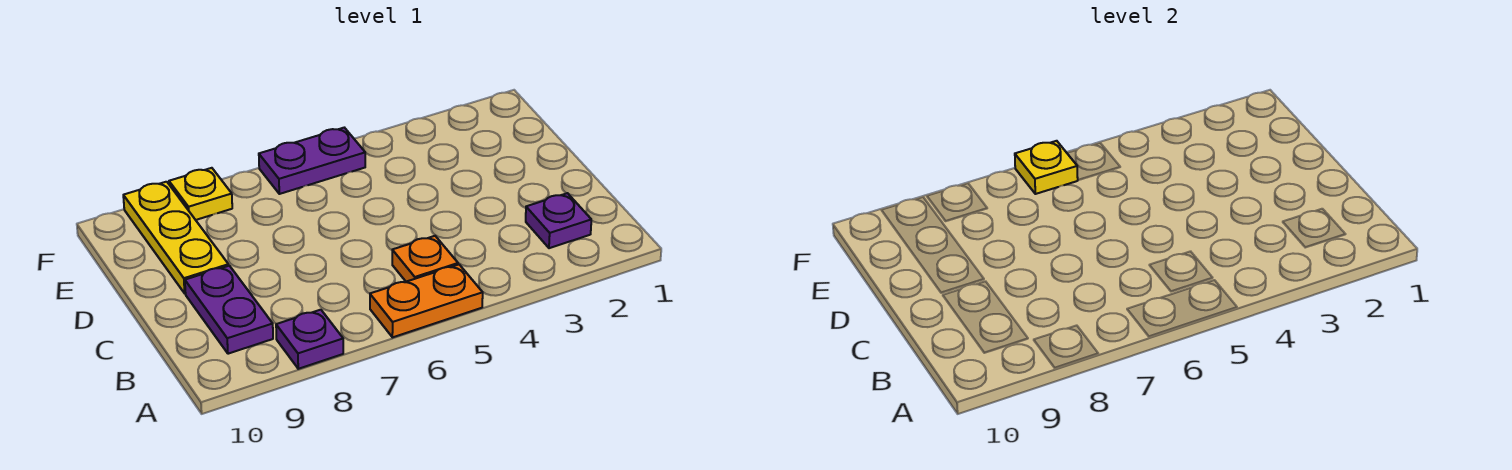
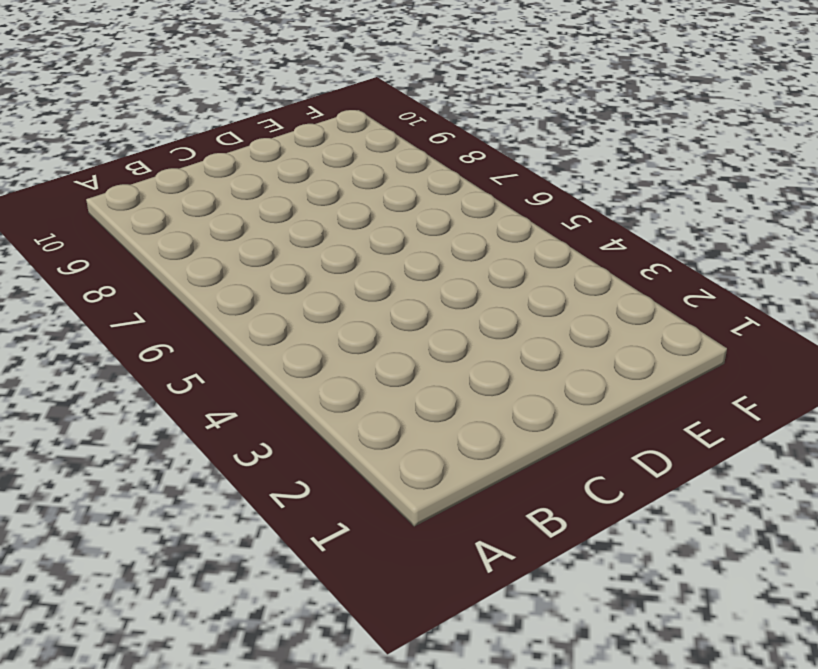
none -> orange plate A5:A6 level 1
none -> purple plate A8 level 1

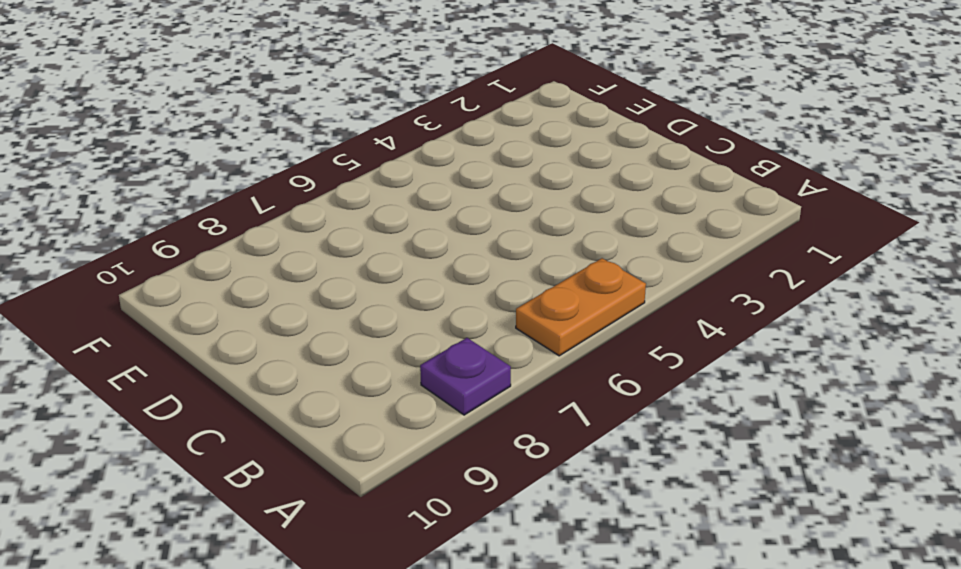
none -> purple plate B2 level 1
none -> orange plate B5 level 1

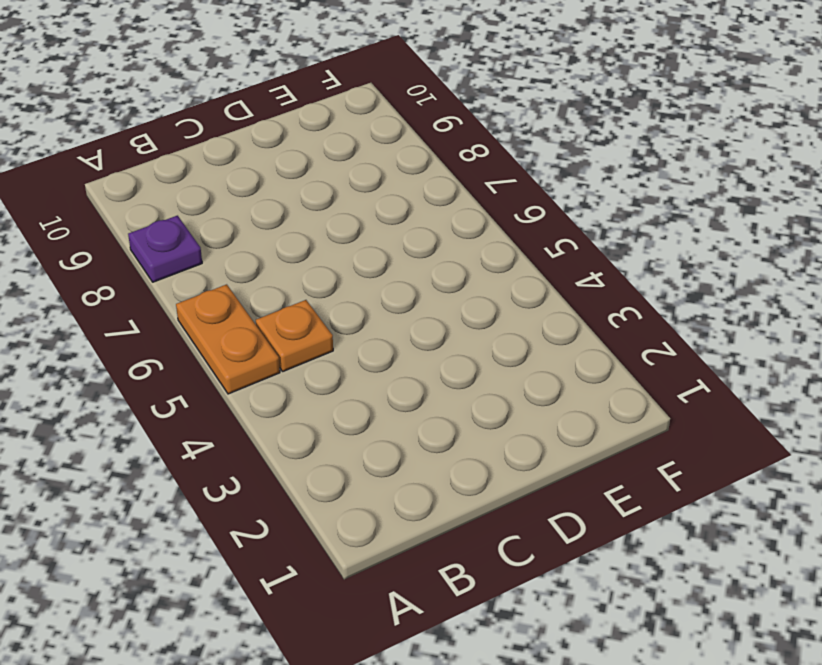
none -> purple plate B2 level 1
none -> purple plate B9:C9 level 1

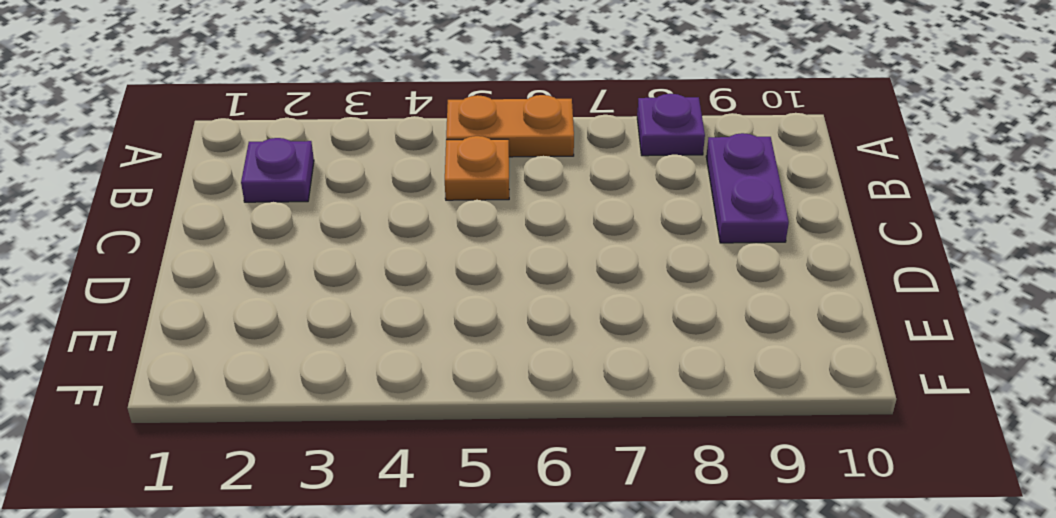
none -> yellow plate D9:F9 level 1
none -> purple plate F5:F6 level 1

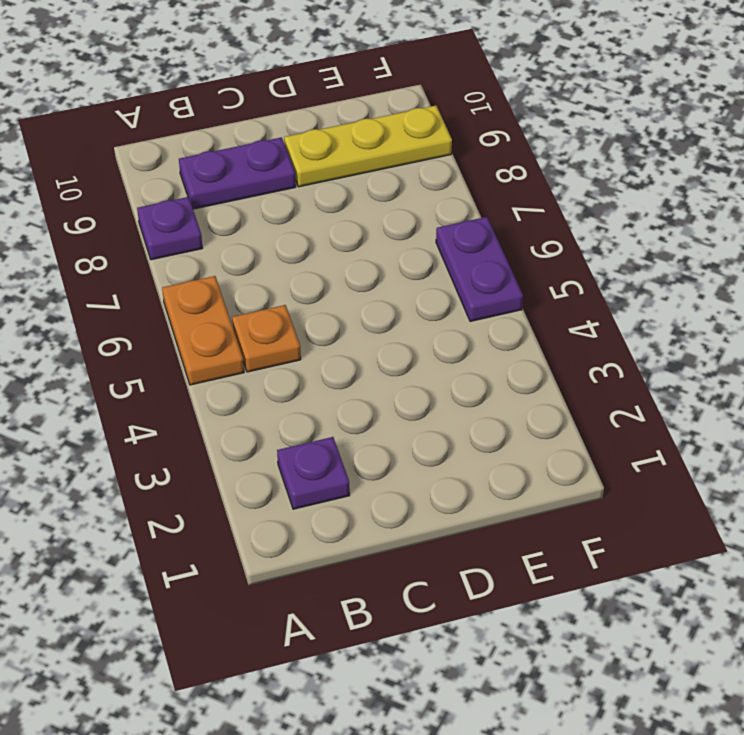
none -> yellow plate F8 level 1
none -> yellow plate F6 level 2

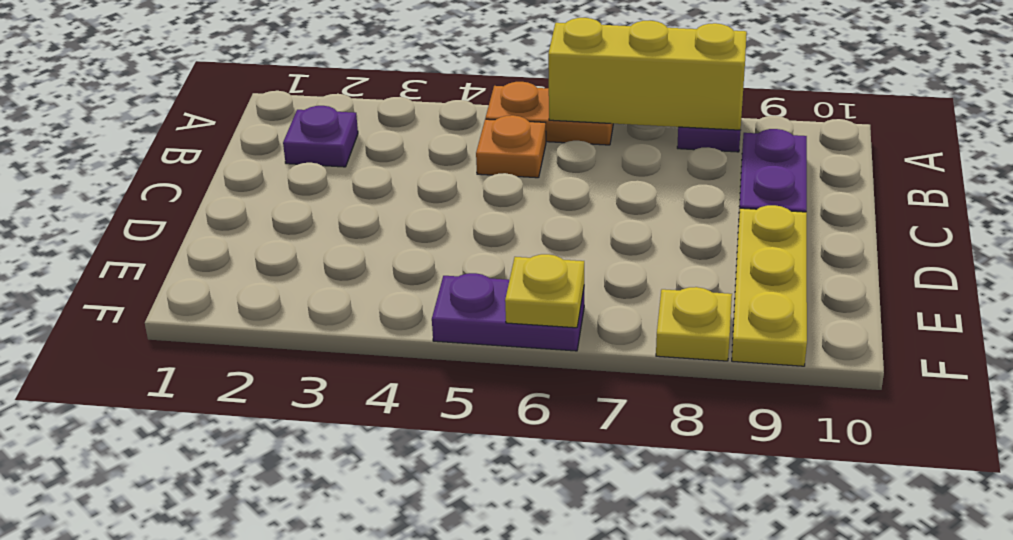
yellow brick A6:A8 level 2 -> none

